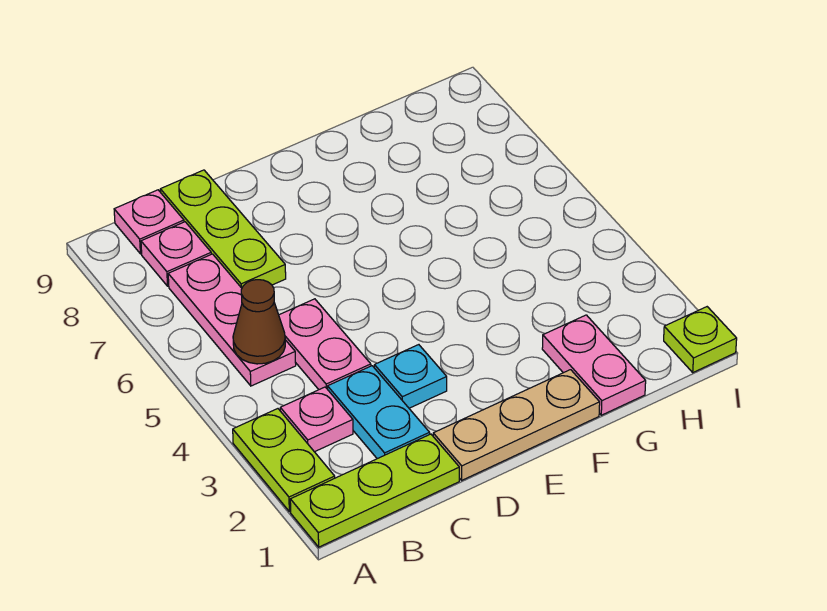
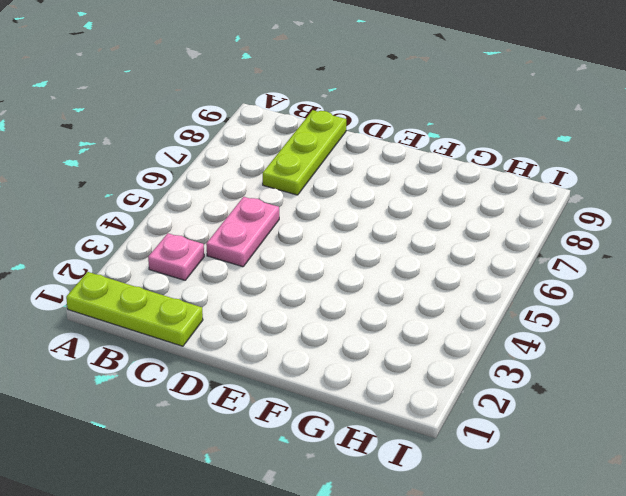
none -> lime plate A2:A3 level 1
none -> pink plate B5:B7 level 1
none -> pink plate B8 level 1

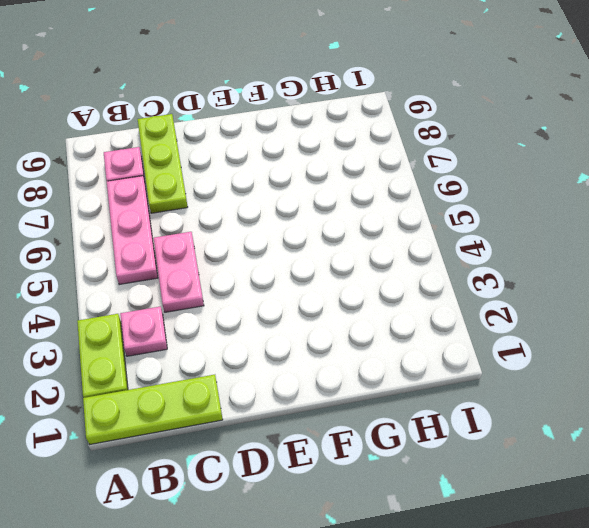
none -> pink plate B9 level 1
none -> cyan plate C2:C3 level 1
none -> tan plate D1:F1 level 1

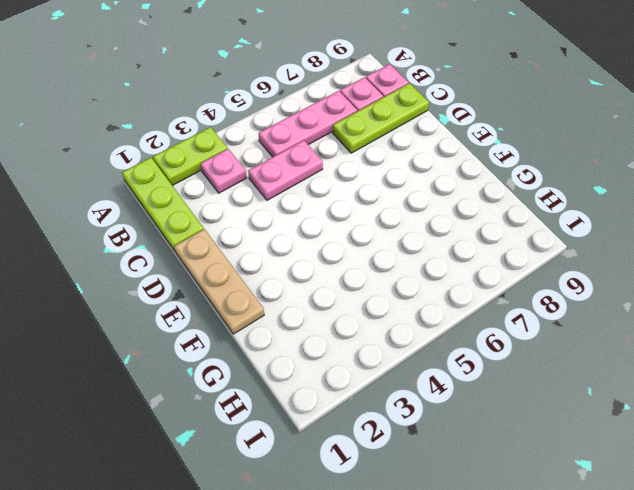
none -> cyan plate C2:C3 level 1
none -> cyan plate D3 level 1
none -> pink plate G1:G2 level 1

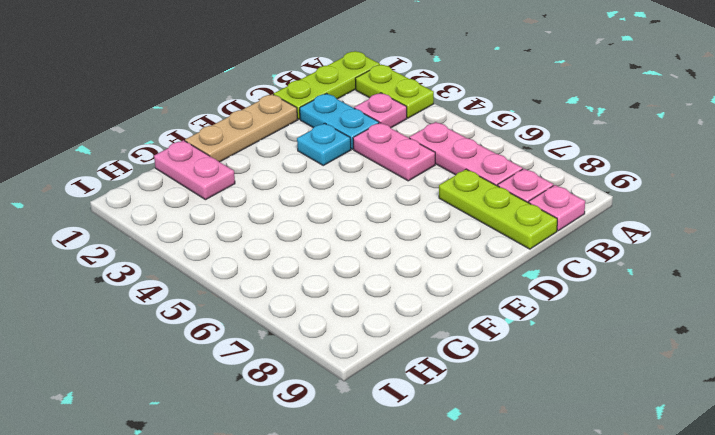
none -> lime plate I1 level 1
none -> brown cone B5 level 2

